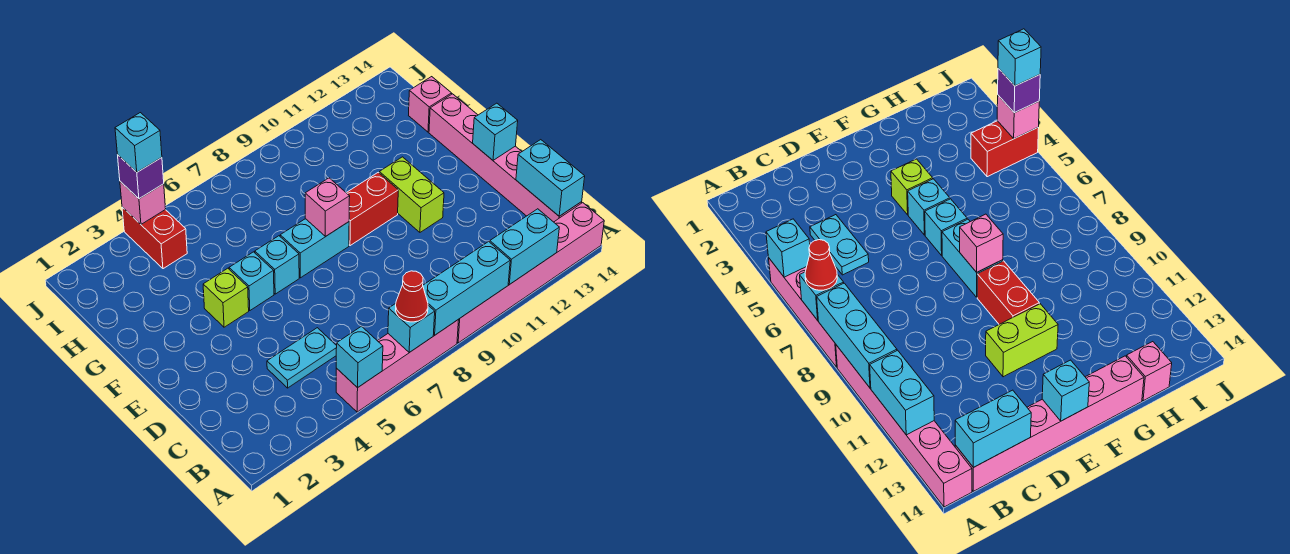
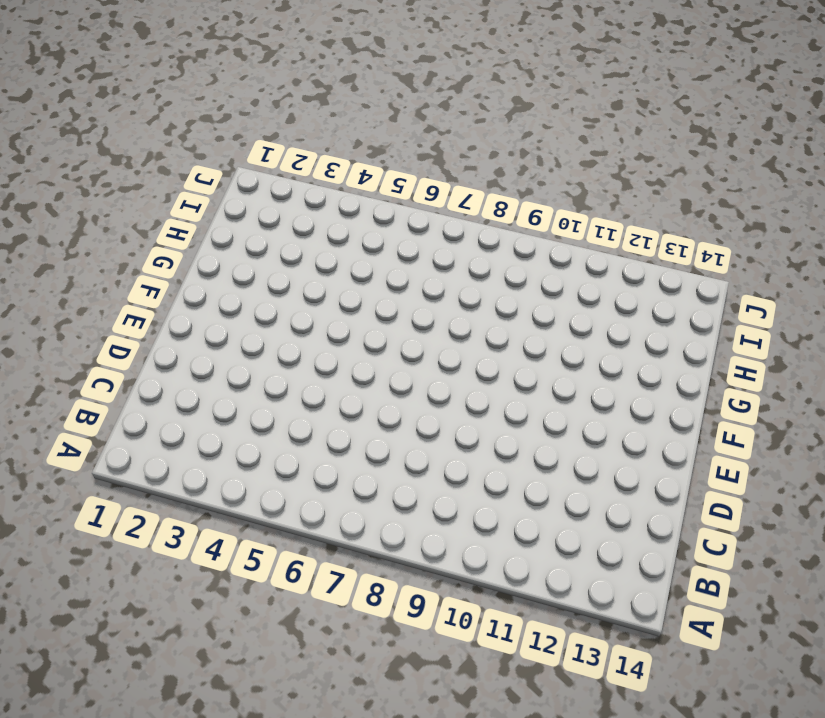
none -> pink brick A5:A8 level 1
none -> pink brick A9:A14 level 1
none -> pink brick B14:G14 level 1

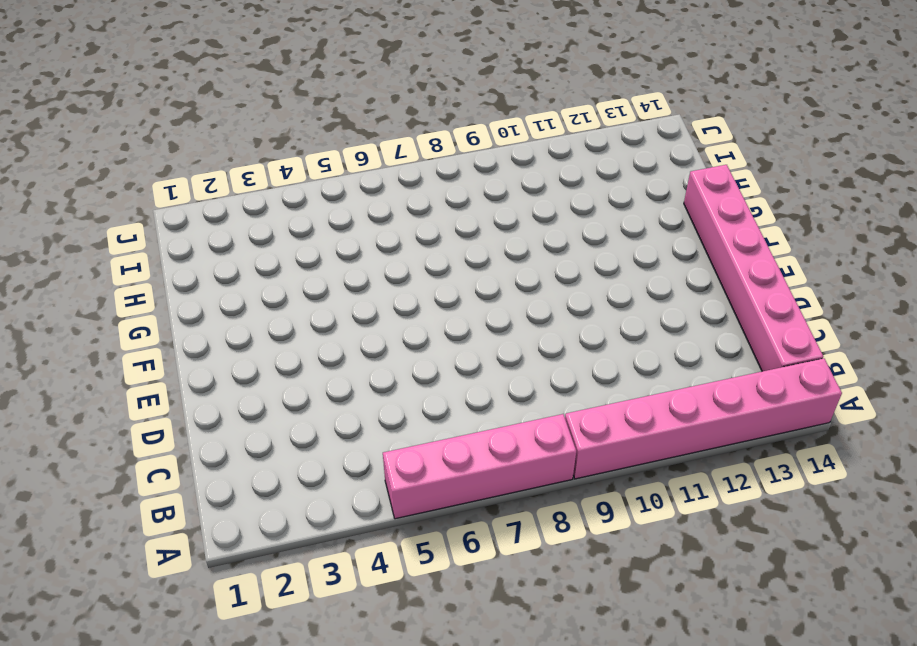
none -> cyan plate C4:C5 level 1
none -> lime brick E11:F11 level 1
none -> lime brick F4 level 1

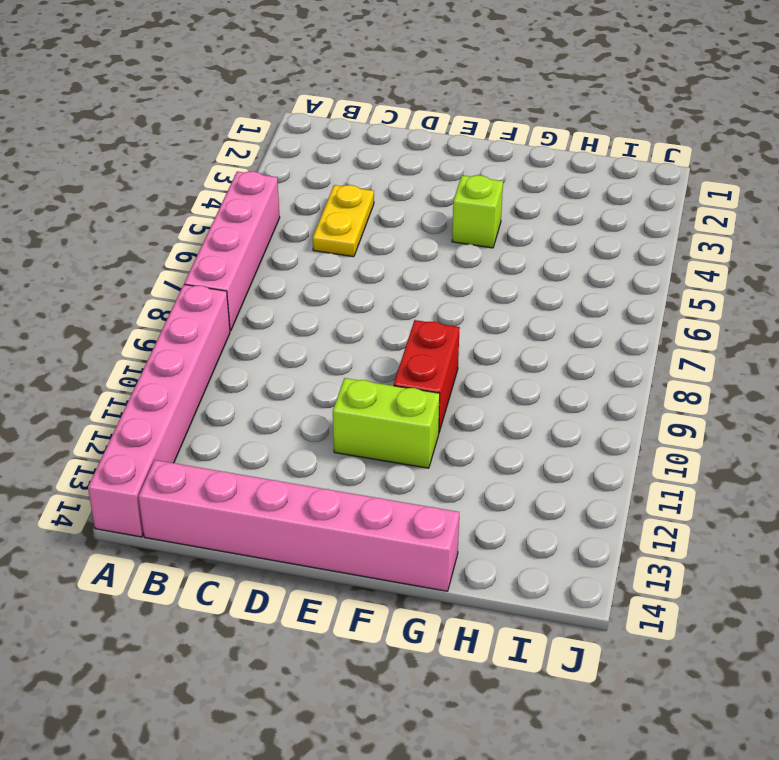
yellow plate C4:C5 level 1 -> cyan plate C4:C5 level 1
none -> cyan brick F5 level 1
none -> cyan brick F6 level 1
none -> cyan brick F7:F8 level 1

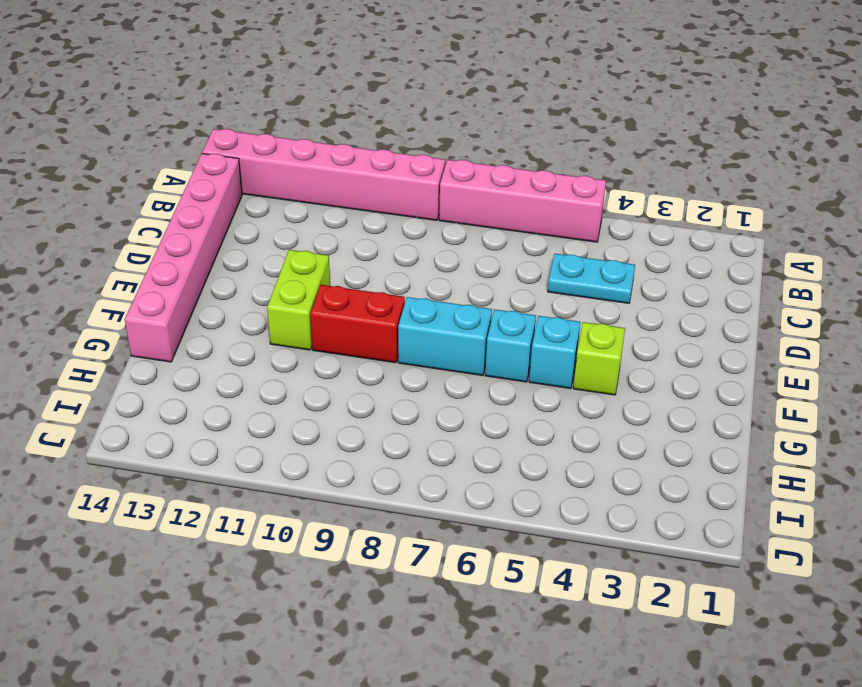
none -> pink brick H14 level 1
none -> red brick I4:J4 level 1
none -> cyan brick A5 level 2

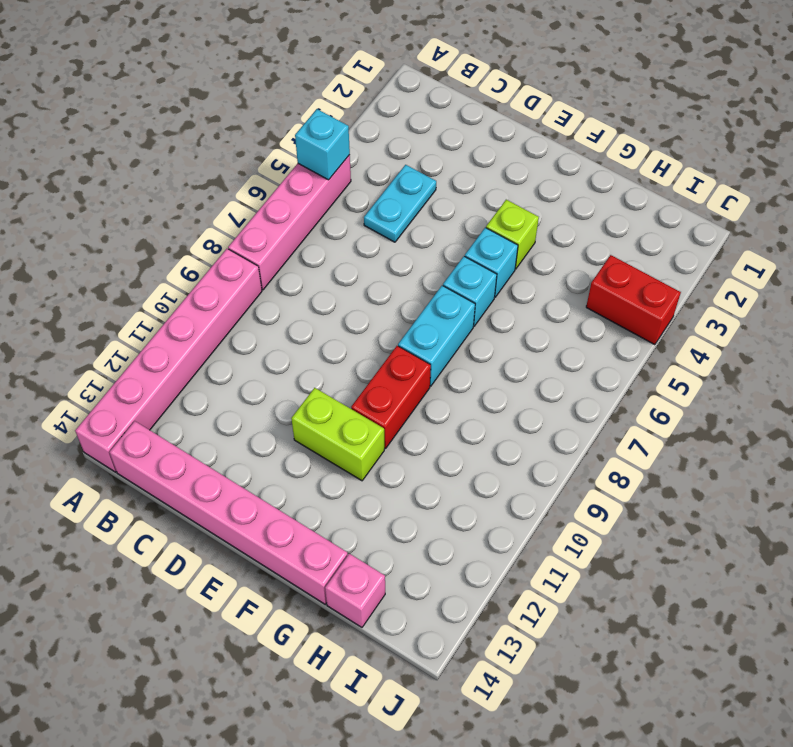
none -> cyan brick A7 level 2
none -> cyan brick A8:A10 level 2
none -> cyan brick A11:A12 level 2

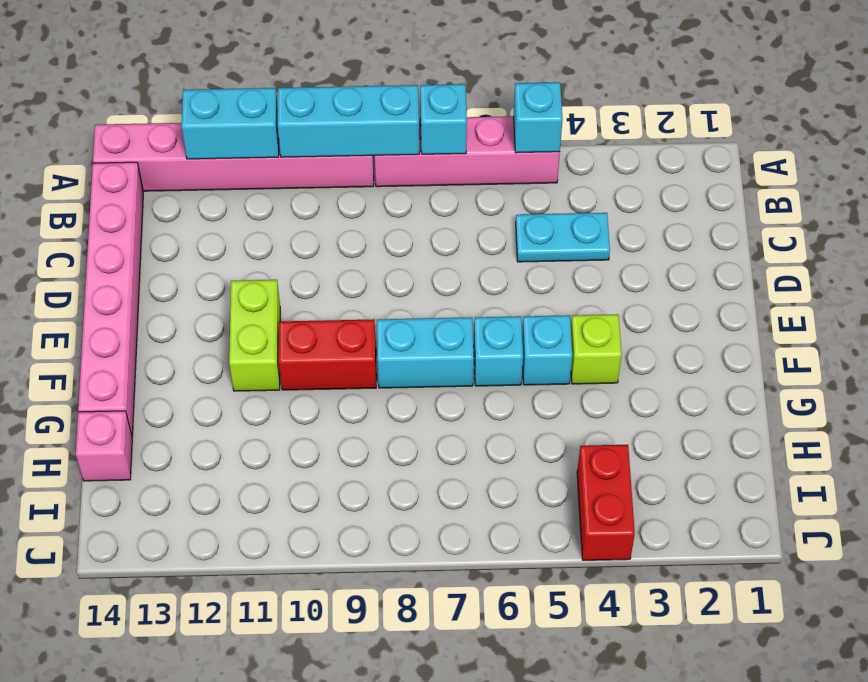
none -> cyan brick B14:C14 level 2
none -> cyan brick E14 level 2
none -> pink brick F8 level 2

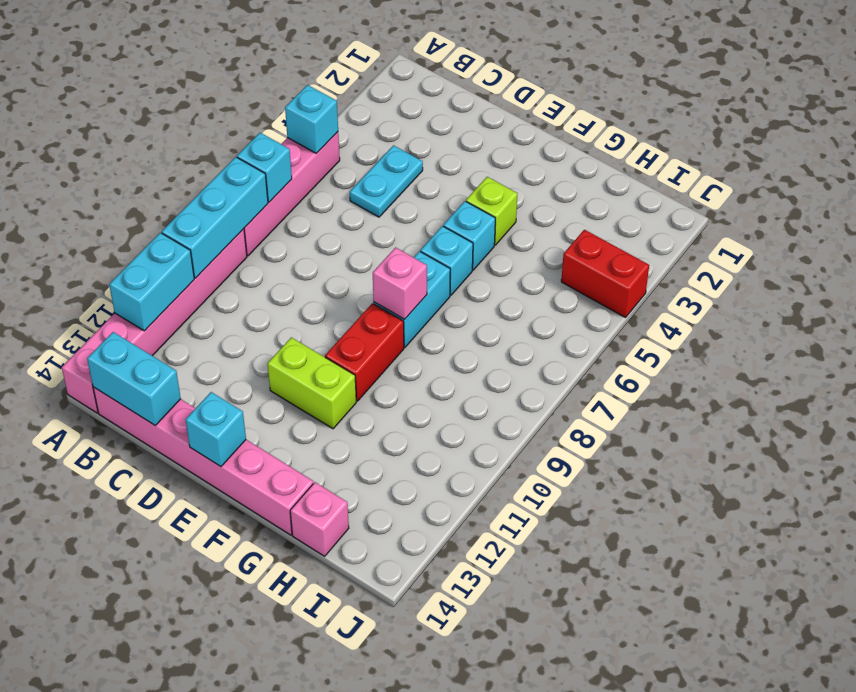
none -> pink brick J4 level 2
none -> red cone A7 level 3
none -> purple brick J4 level 3

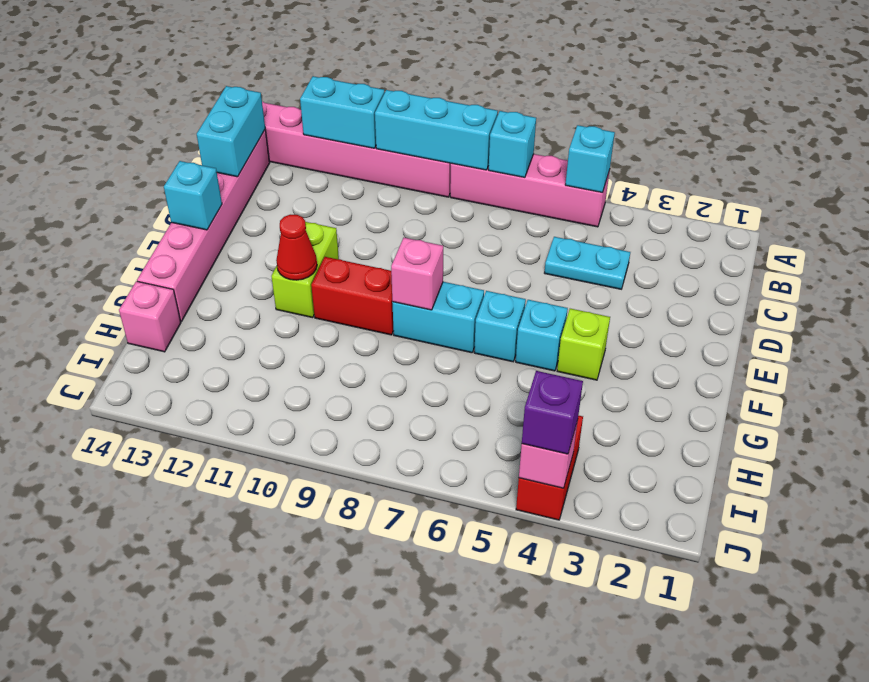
red cone F11 level 2 -> red cone A7 level 3
none -> cyan brick J4 level 4

